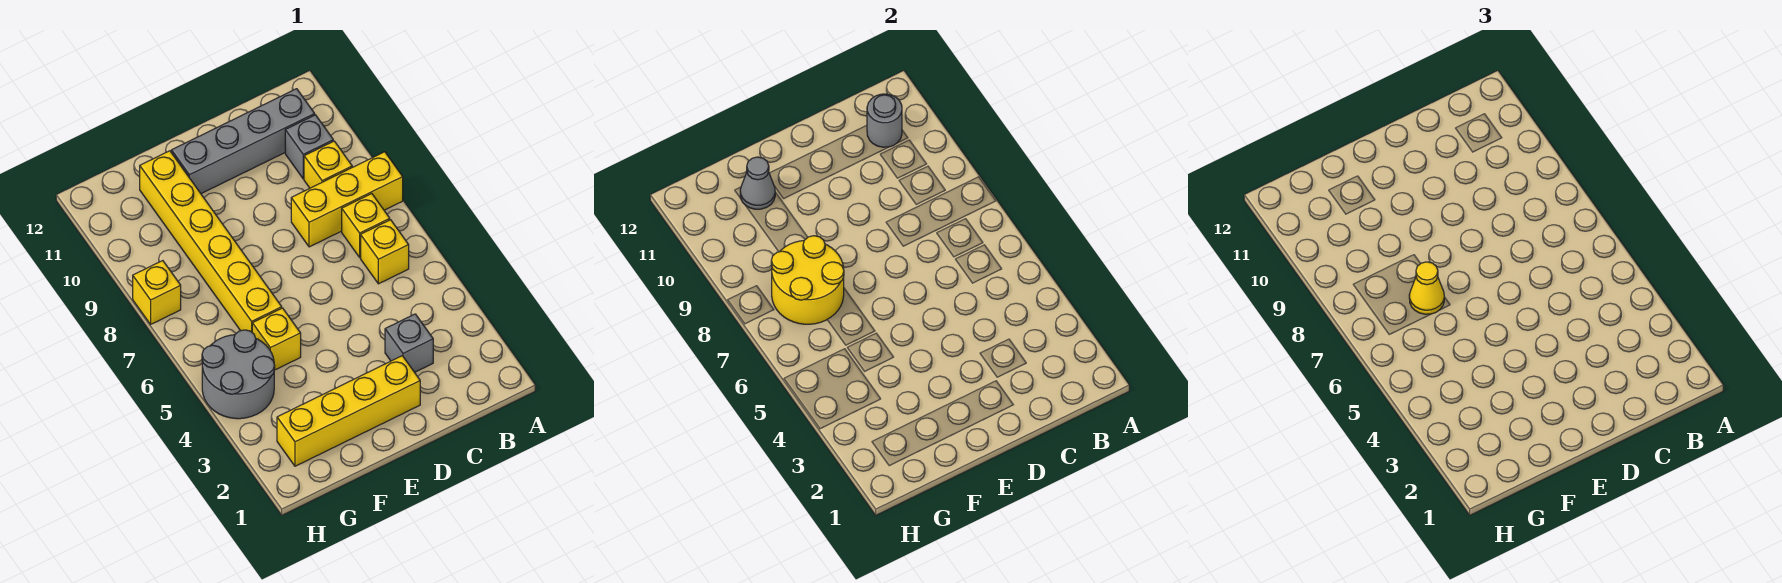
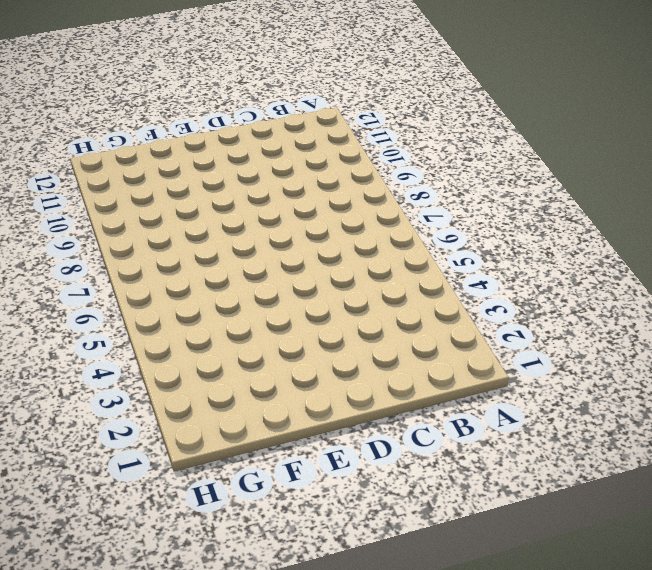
none -> yellow brick A8:C8 level 1
none -> yellow brick B6 level 1
none -> yellow brick B7 level 1

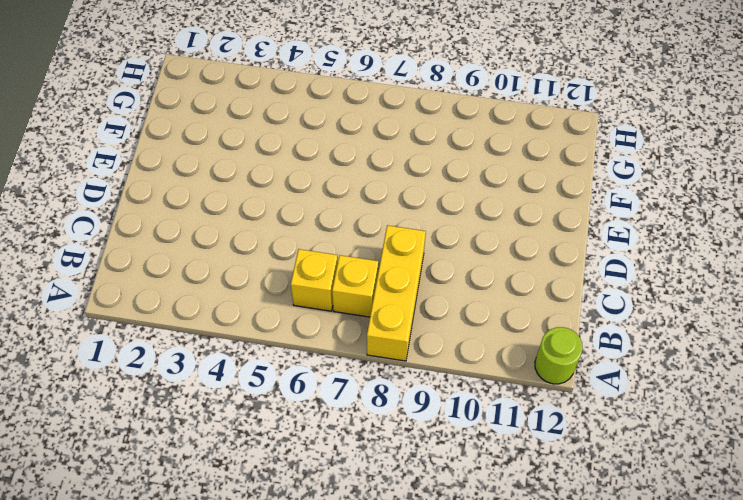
lime round brick A12 level 1 -> none
none -> yellow brick B9 level 1
none -> grey brick B10 level 1
none -> grey brick B11:E11 level 1

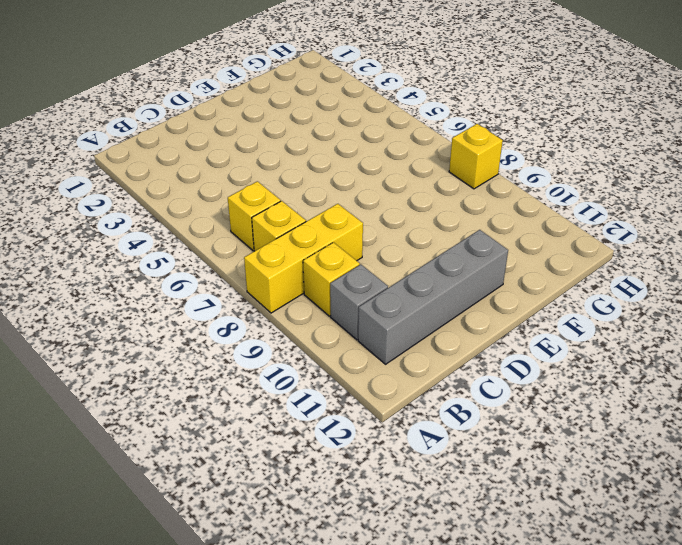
none -> grey brick C3 level 1
none -> yellow brick D2:G2 level 1
none -> yellow brick F5 level 1

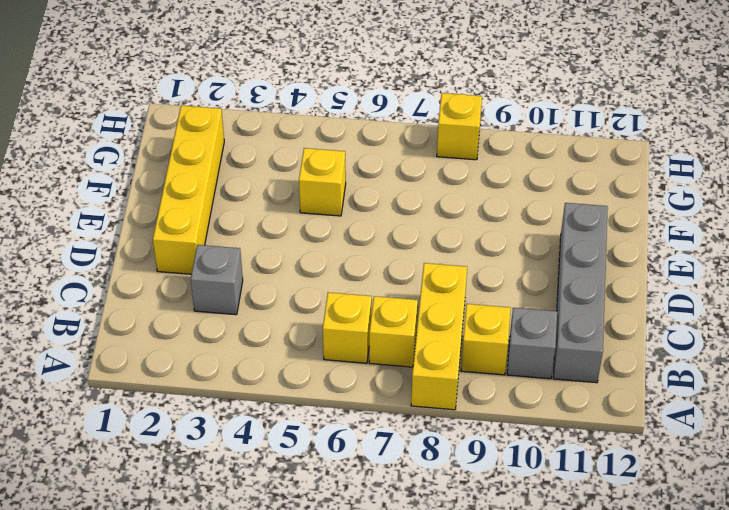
none -> yellow brick F6:F11 level 1
none -> grey round brick G4:H5 level 1
none -> grey round brick B11 level 2

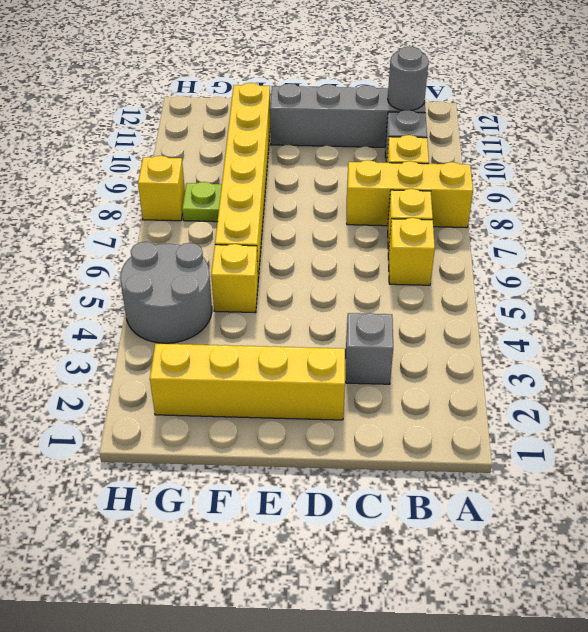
lime plate G8 level 1 -> none
none -> yellow round brick F7:G8 level 2
none -> grey cone F11 level 2
none -> yellow cone F7 level 3

